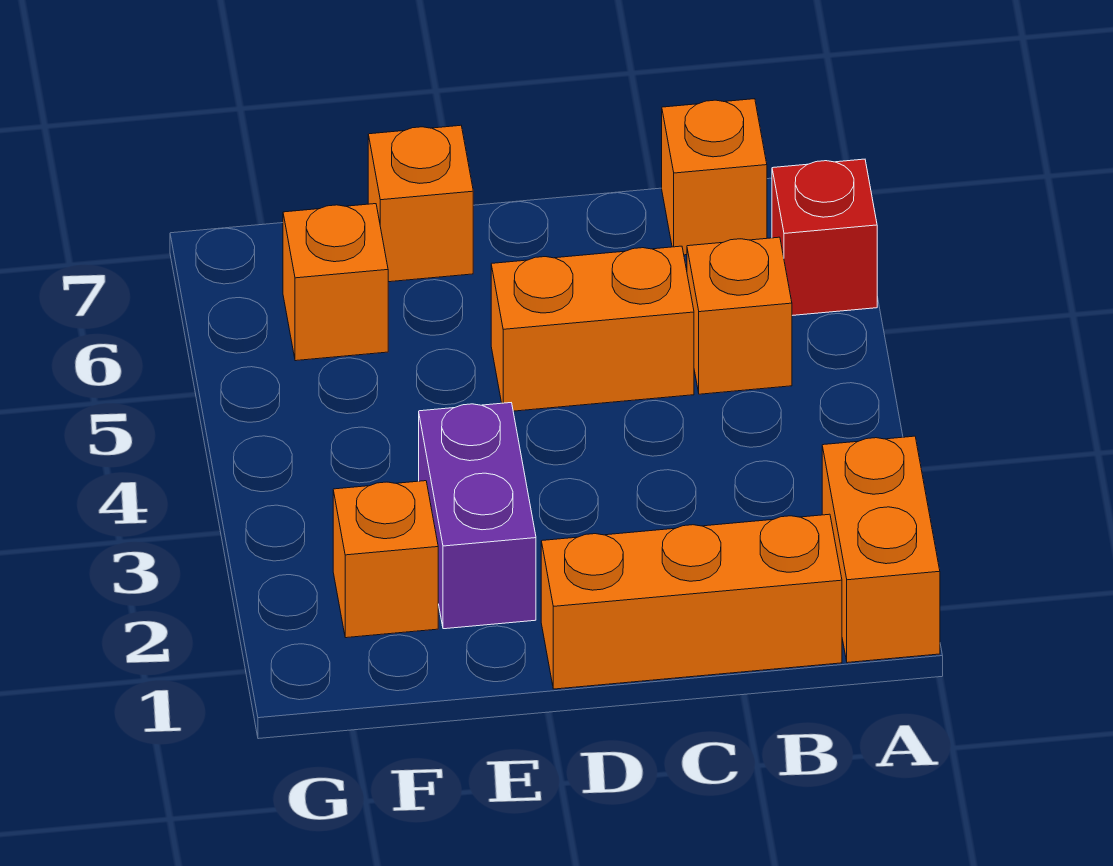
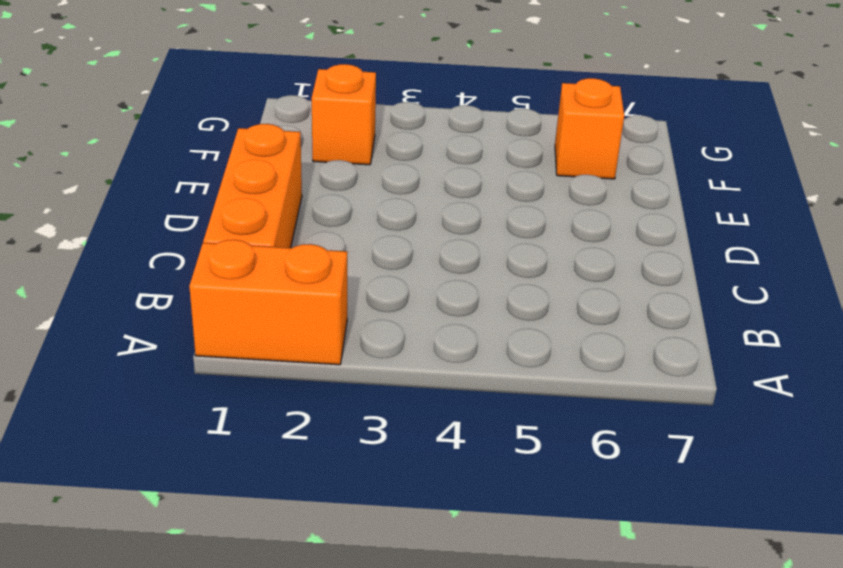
none -> red brick A6 level 1
none -> orange brick B5 level 1

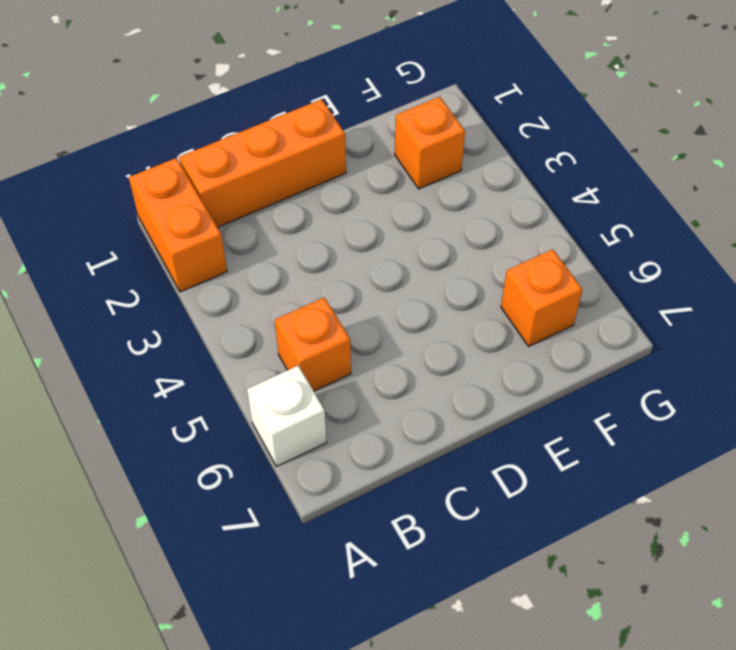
white brick A6 level 1 -> red brick A6 level 1
none -> orange brick B7 level 1
none -> orange brick C5:D5 level 1

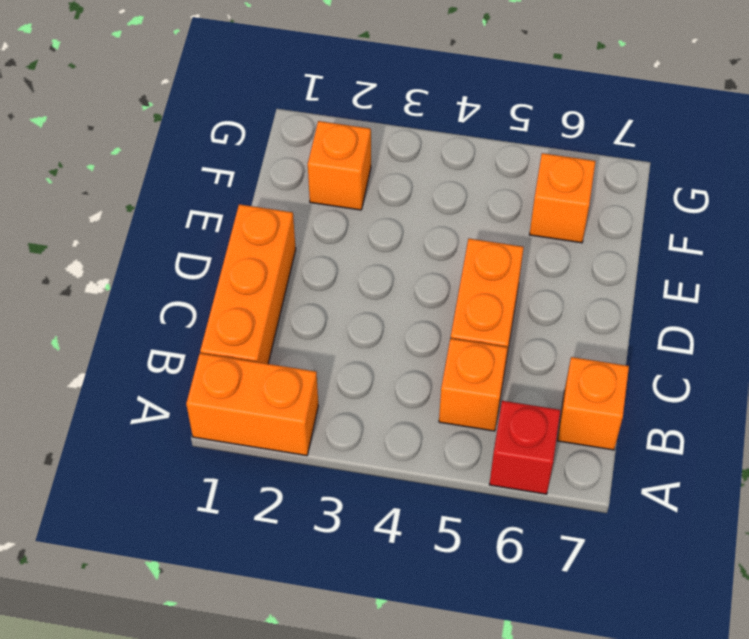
none -> purple brick E2:E3 level 1
none -> orange brick E7 level 1

